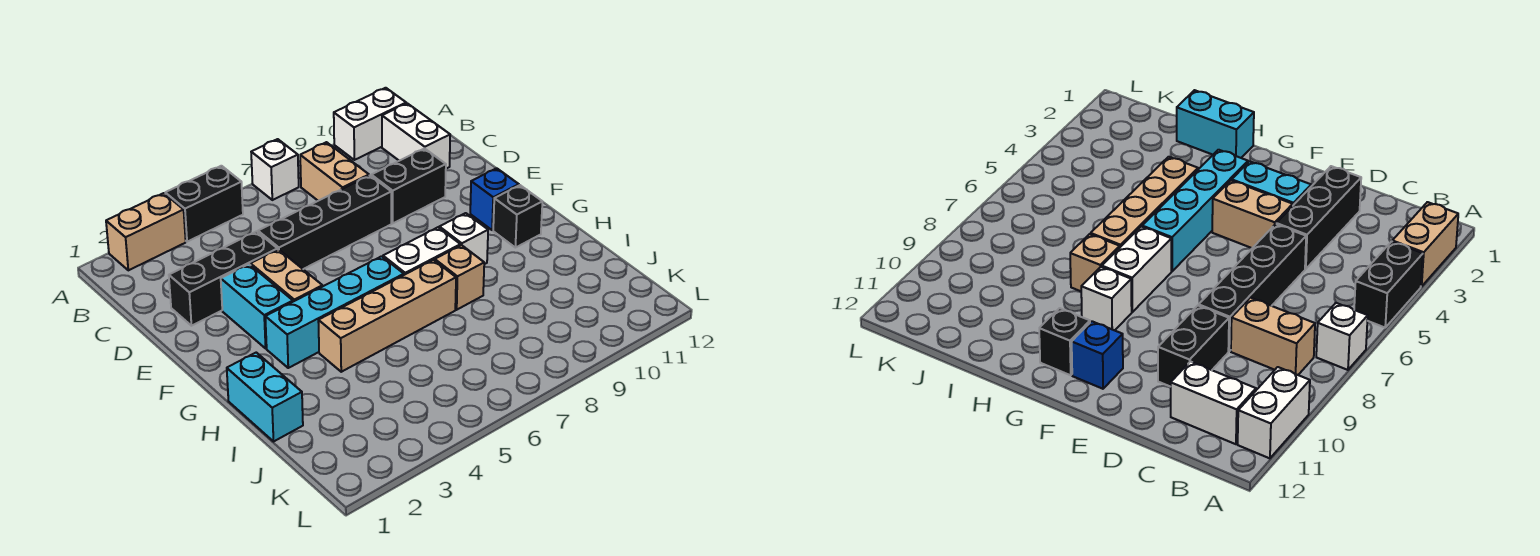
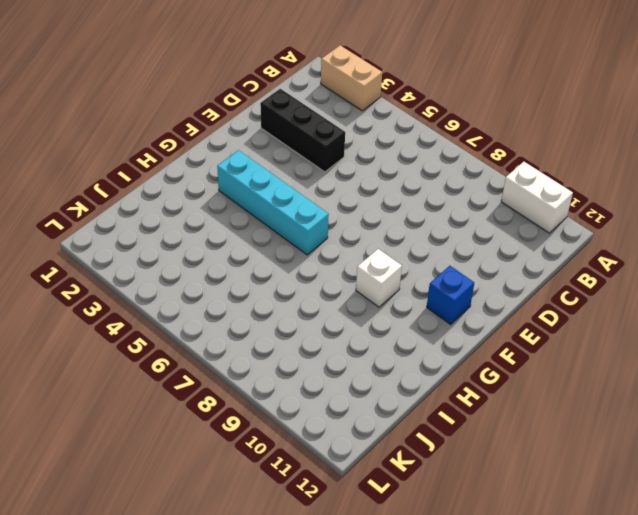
none -> black brick A4:A5 level 1
none -> white brick A7 level 1
none -> tan brick B8:C8 level 1

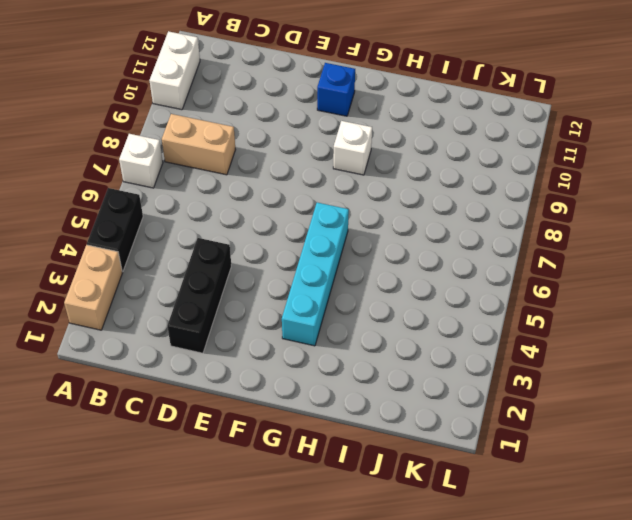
none -> white brick B11:C11 level 1
none -> black brick D5:D8 level 1
none -> black brick D9:D10 level 1

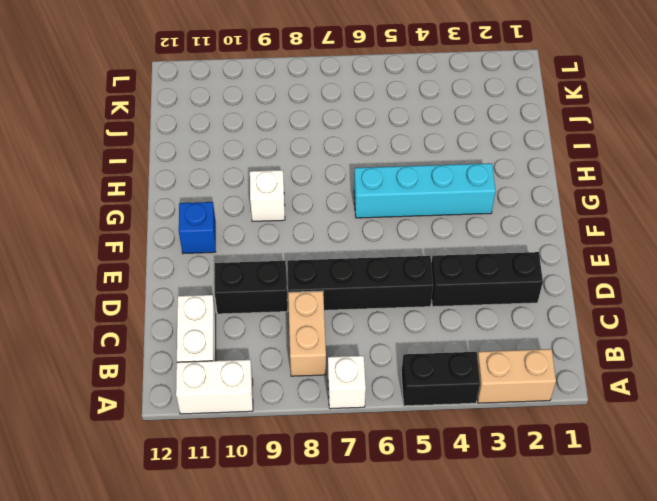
none -> cyan brick E3:F3 level 1
none -> tan brick E4:F4 level 1
none -> white brick G7:G8 level 1

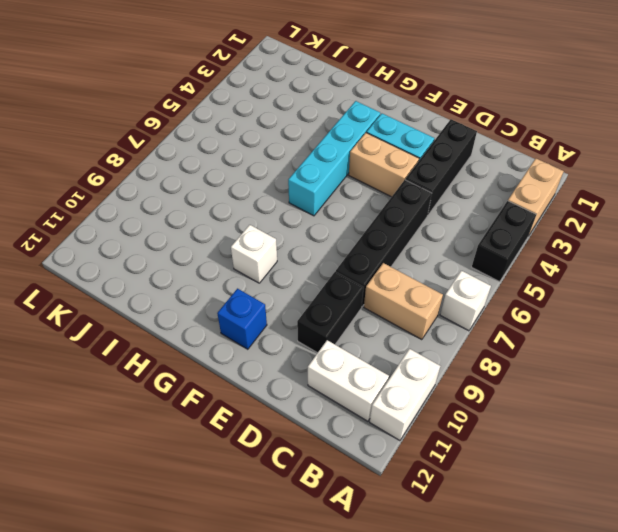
none -> white brick G7:G8 level 1
none -> black brick G11 level 1
none -> cyan brick H1:I1 level 1

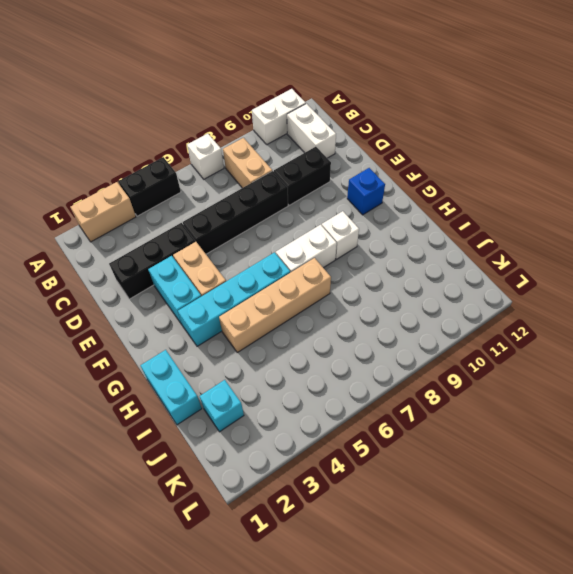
cyan brick J2 level 1 -> none
none -> black brick G11 level 1
none -> tan brick H8 level 1

